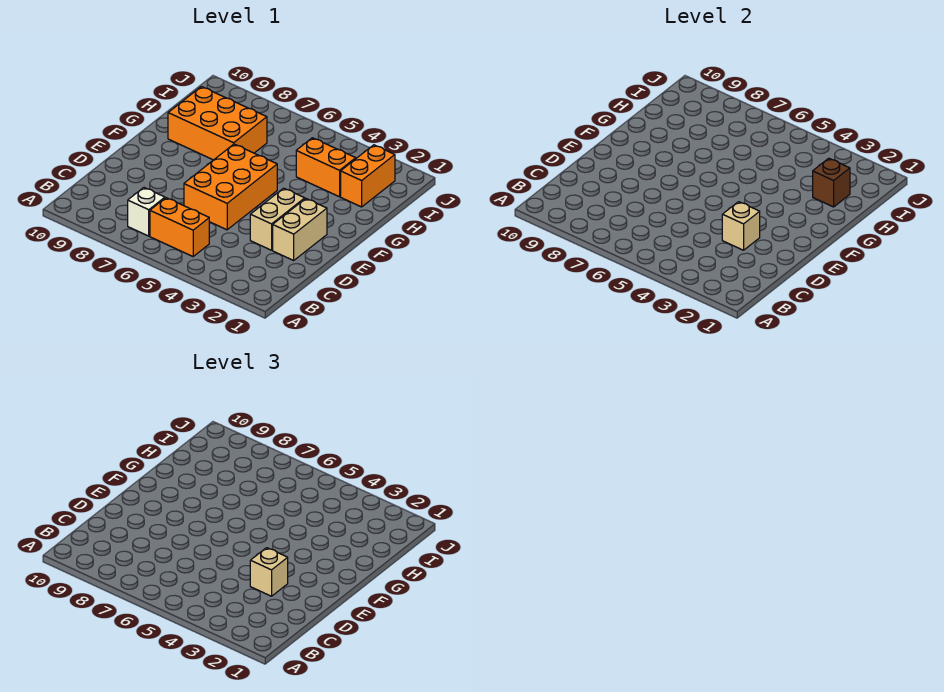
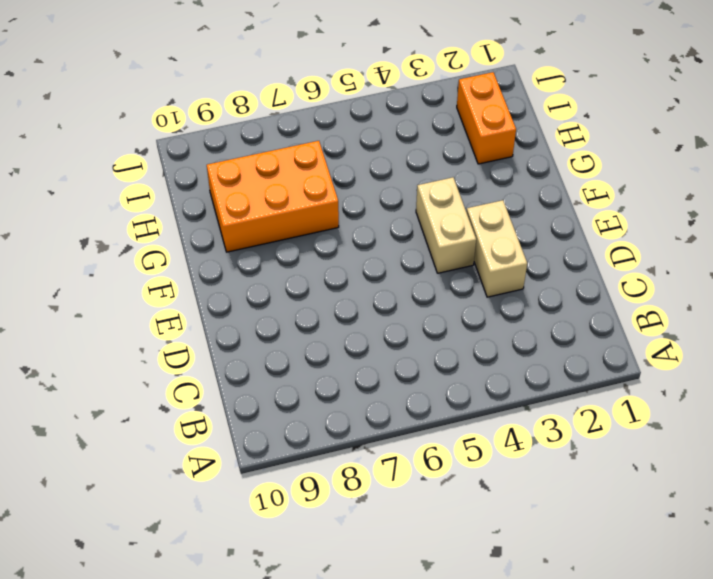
tan brick E4:F4 level 1 -> tan brick D2:E2 level 1
none -> orange brick B5:B6 level 1
none -> white brick B7 level 1

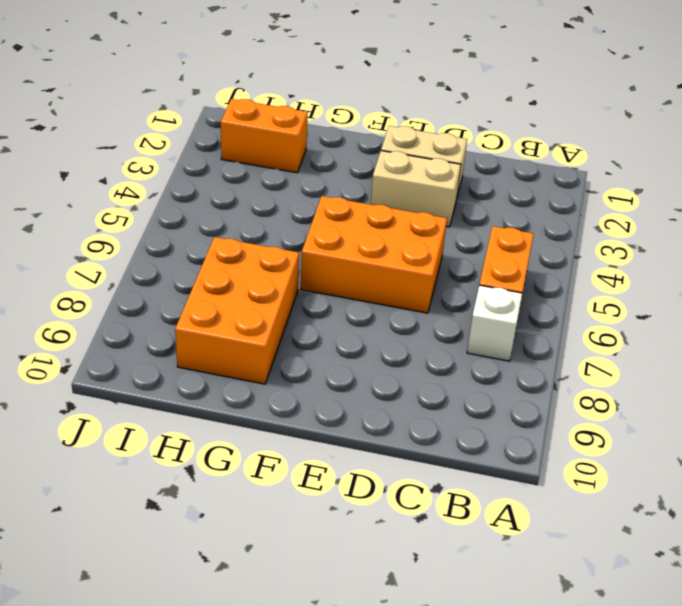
none -> orange brick H3:H4 level 1
none -> tan brick D3 level 2

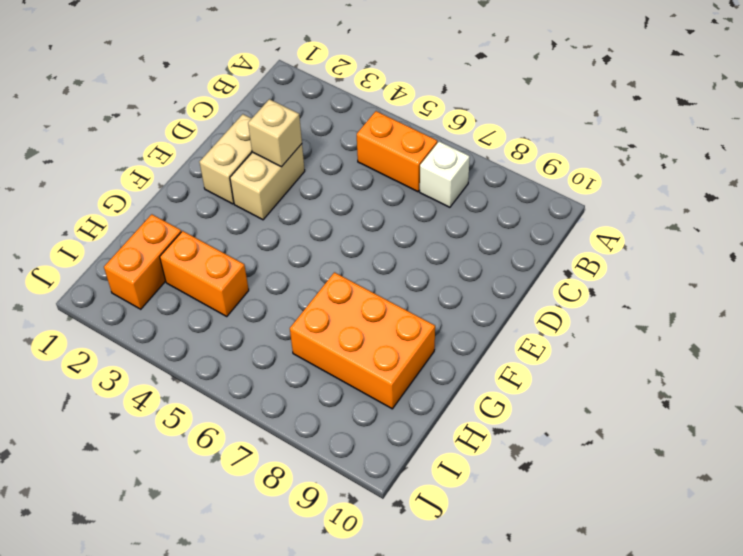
none -> orange brick D5:F6 level 1
none -> brown brick H2 level 2

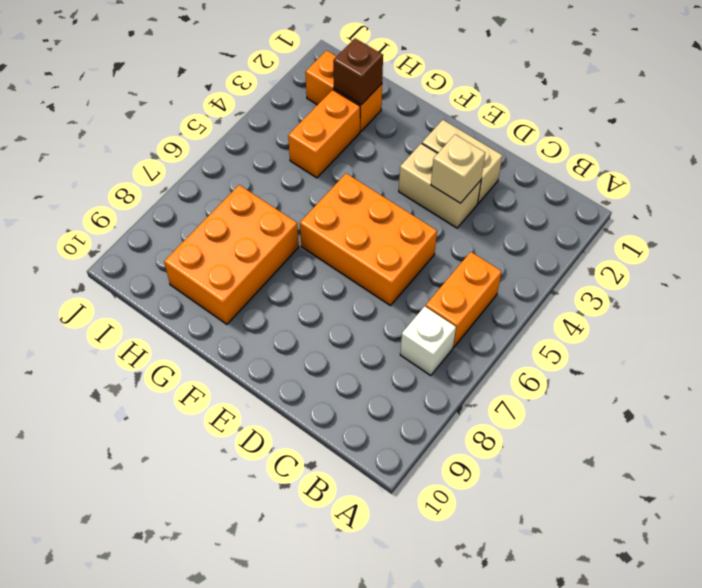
none -> tan brick D3 level 3

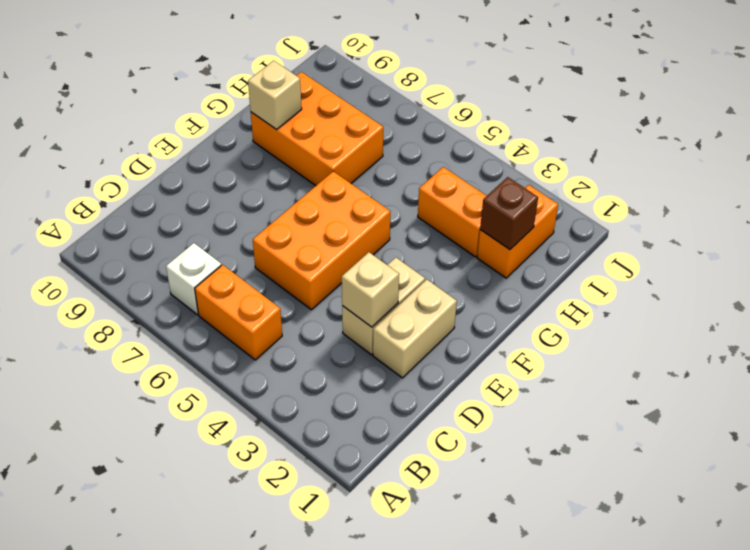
tan brick G9 level 2 -> tan brick D3 level 3

